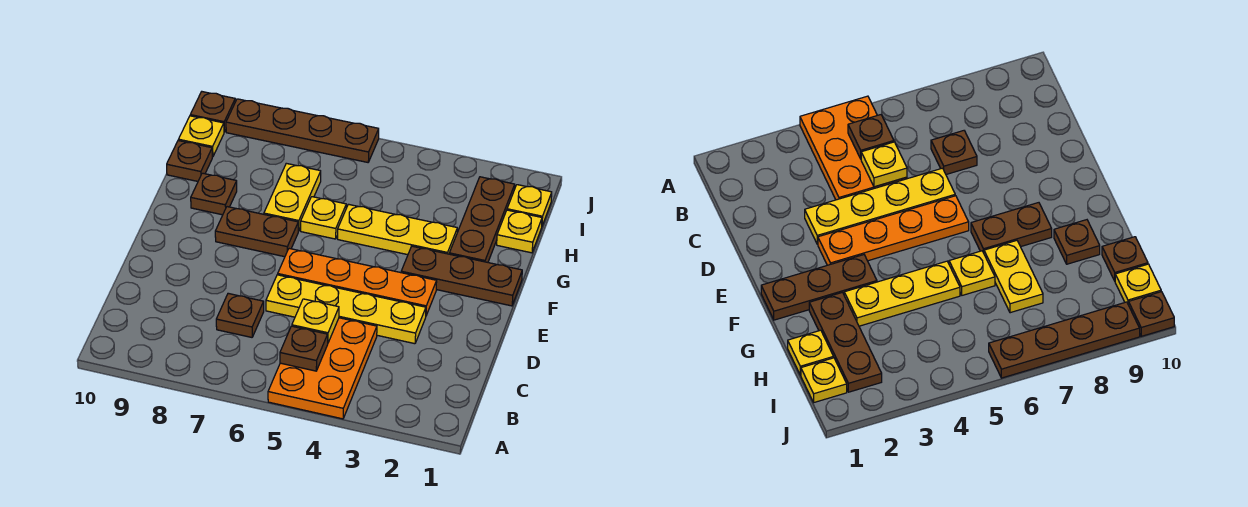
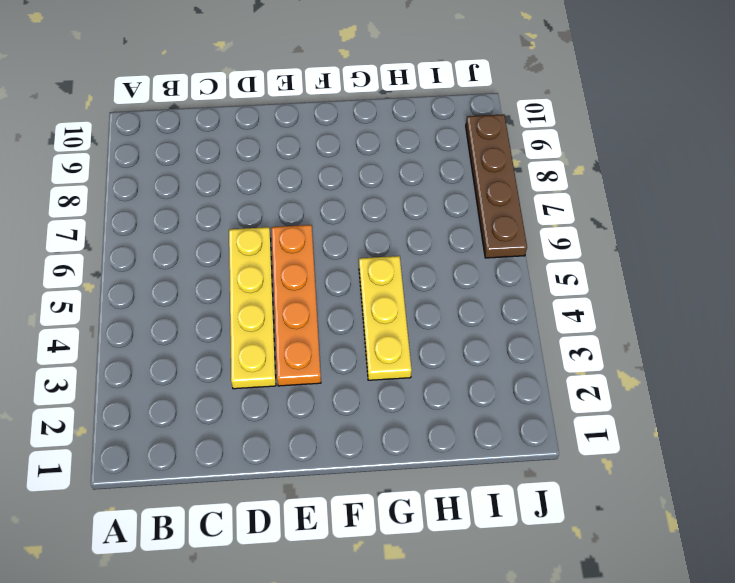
none -> orange plate A4:C5 level 1
none -> brown plate C7 level 1
none -> brown plate F1:F3 level 1

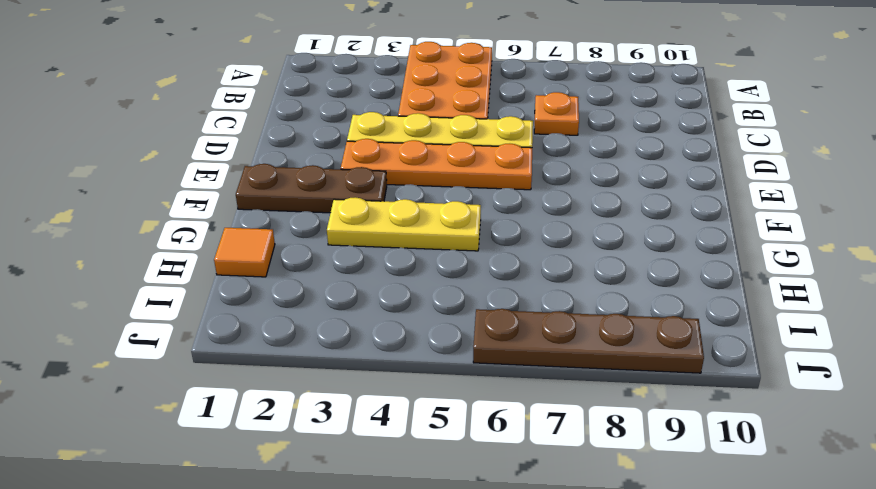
orange plate C7 level 1 -> brown plate C7 level 1
orange tile H1 level 1 -> yellow plate H1 level 1
none -> brown plate F7:F8 level 1
none -> brown plate G2:I2 level 1
none -> yellow plate G6 level 1

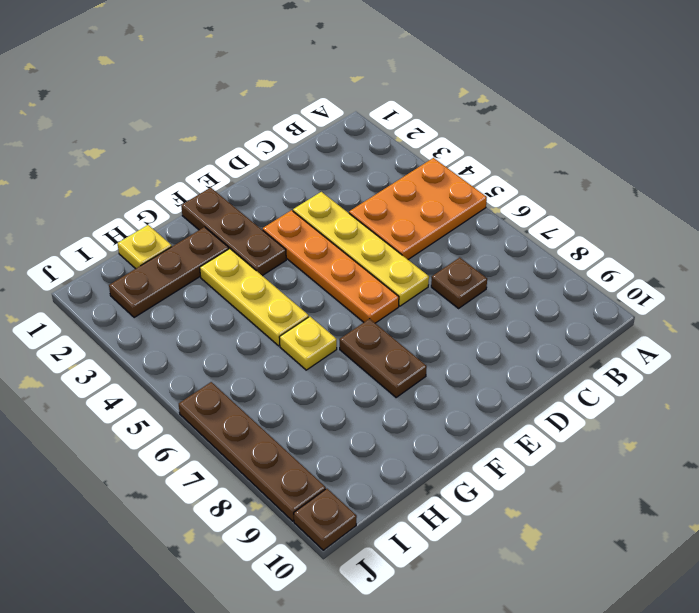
none -> yellow plate G7:H7 level 1
none -> brown plate G9 level 1
none -> brown plate H10 level 1

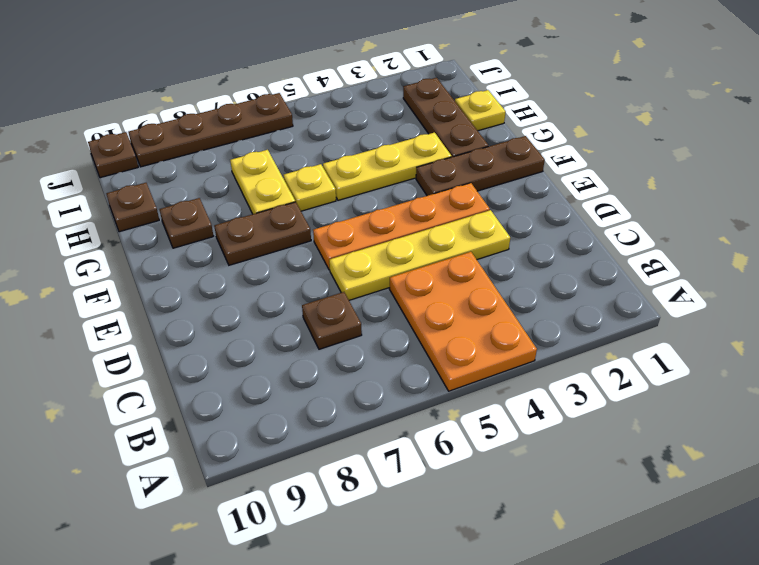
none -> yellow plate I1 level 1
none -> yellow plate I10 level 1
none -> brown plate B5 level 2

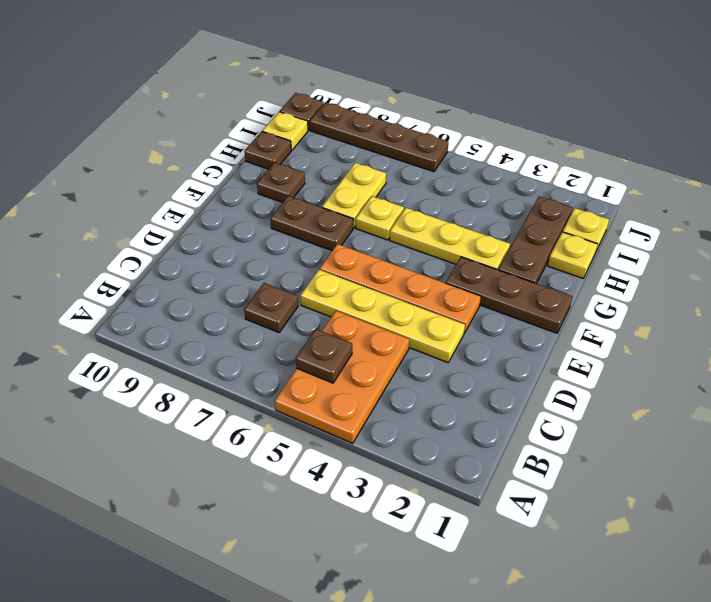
none -> yellow plate C5 level 2

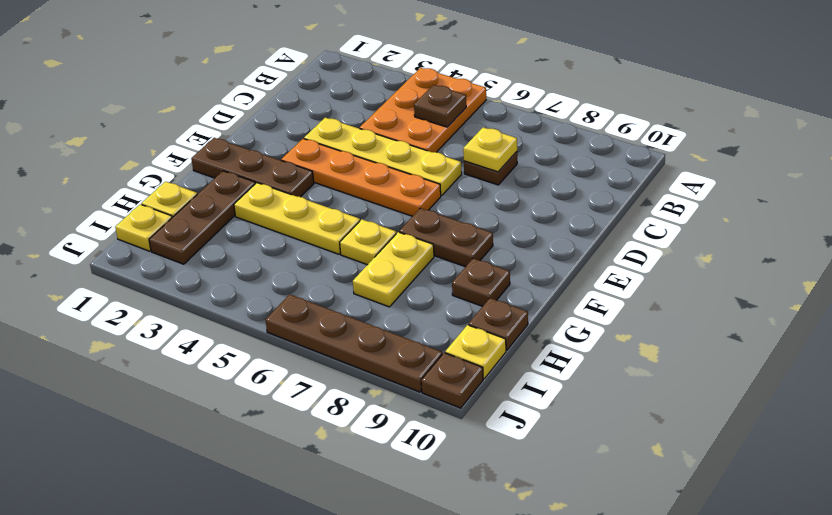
yellow plate C7 level 2 -> yellow plate C5 level 2

